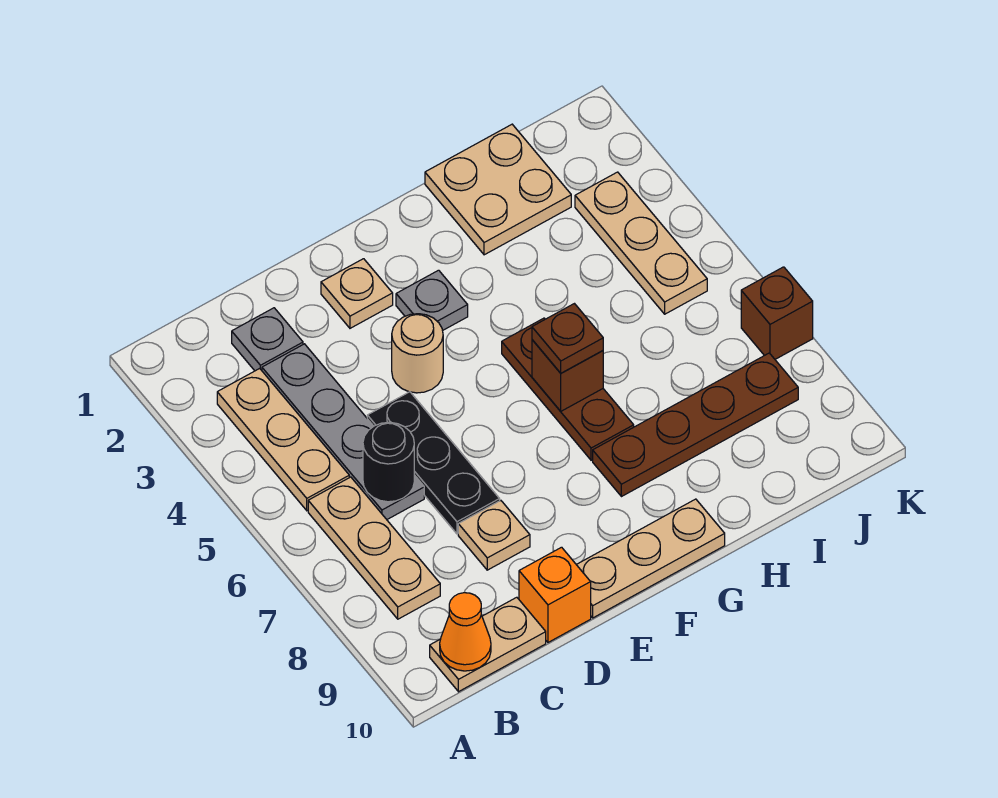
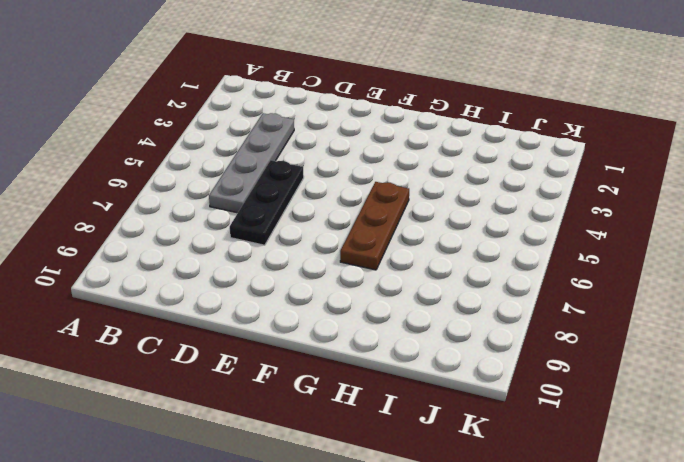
none -> tan plate B3:B5 level 1
none -> tan plate B6:B8 level 1
none -> tan plate B10:C10 level 1

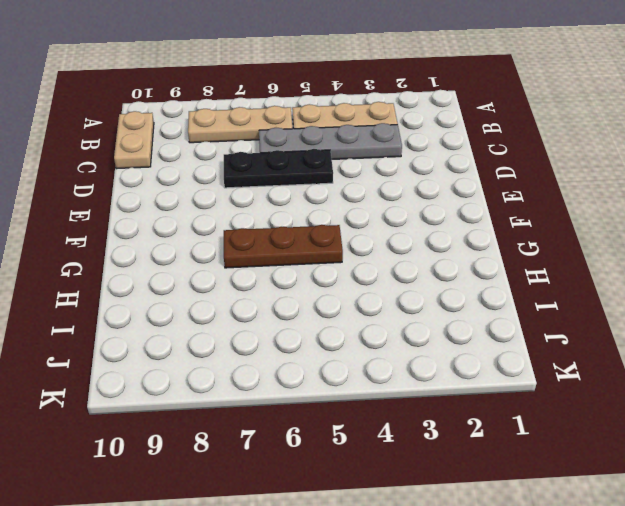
none -> grey plate C2 level 1
none -> tan plate D8 level 1
none -> orange brick D10 level 1

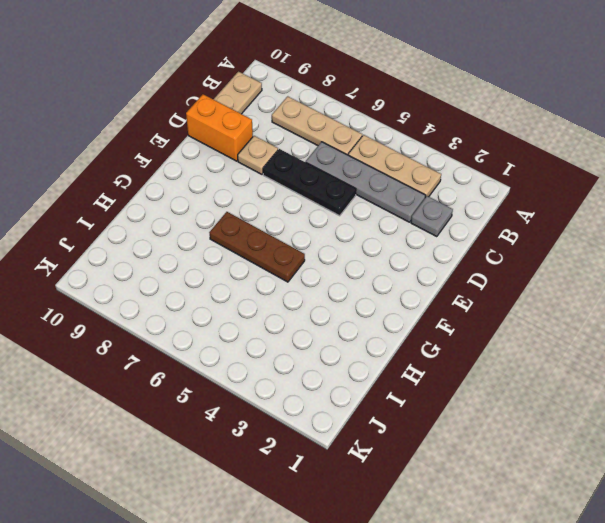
orange brick D9:D10 level 1 -> orange brick D10 level 1
none -> tan plate E2 level 1
none -> tan round brick E4 level 1
none -> tan plate E10:G10 level 1

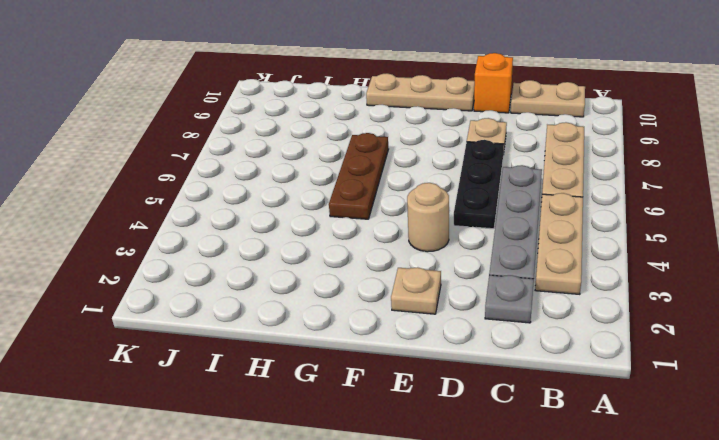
none -> grey plate F3 level 1
none -> brown plate G8:J8 level 1
none -> tan plate H1:I2 level 1

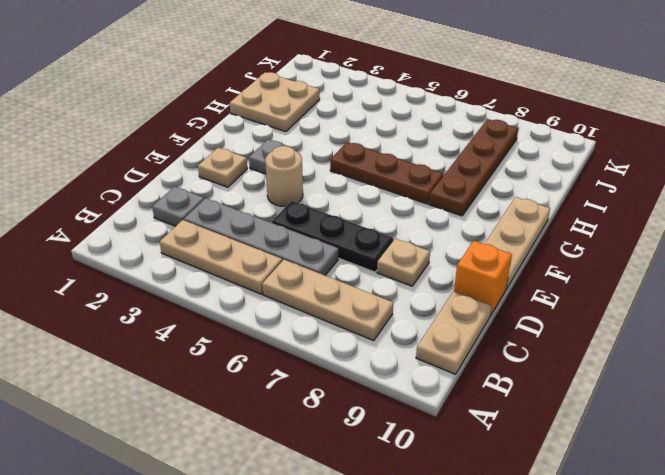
none -> tan plate J3:J5 level 1
none -> brown brick K7 level 1
none -> orange cone B10 level 2

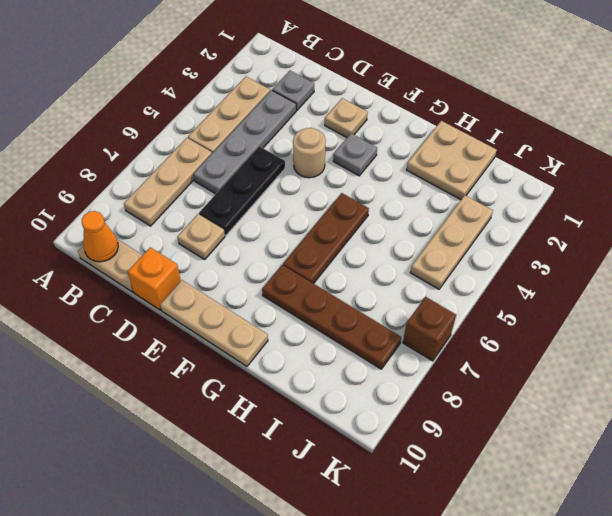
none -> black round brick C6 level 2
none -> brown brick G6 level 2
none -> brown plate G6 level 3

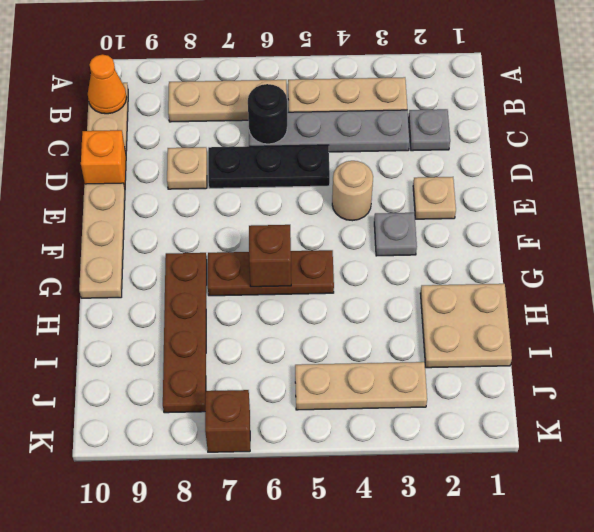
none -> brown plate G6 level 3

